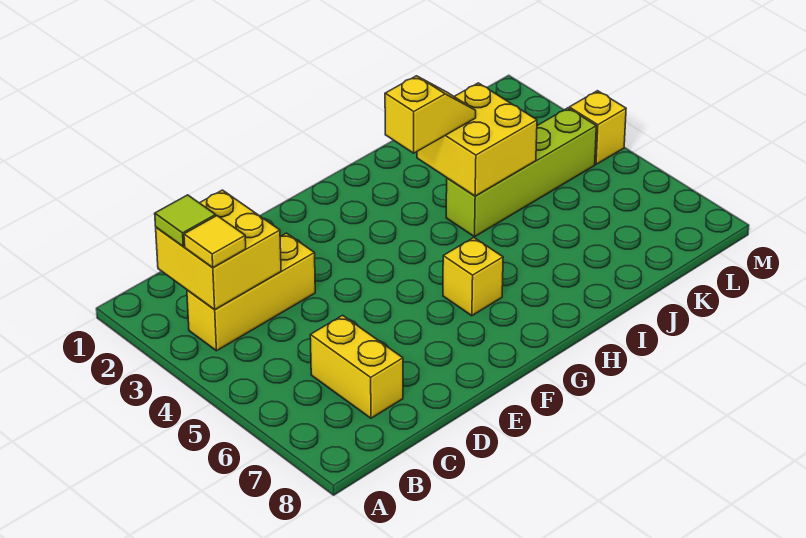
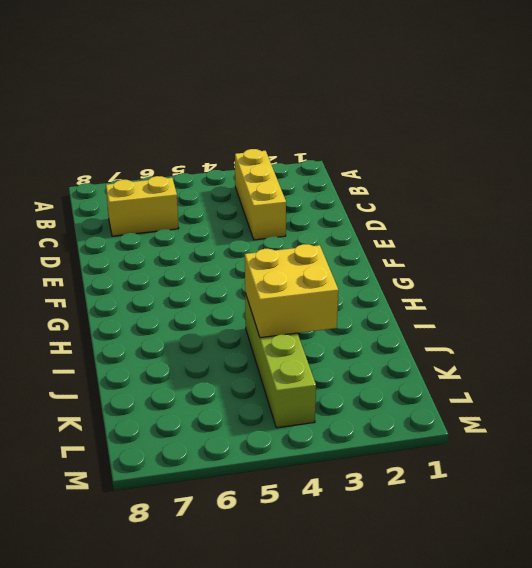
none -> yellow brick G6 level 1
none -> yellow brick M4 level 1

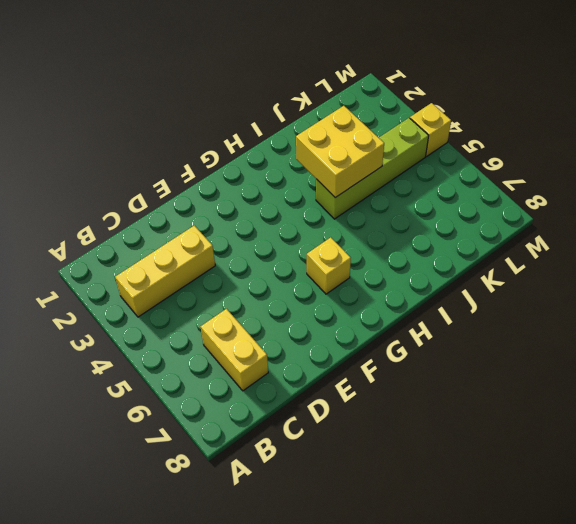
none -> yellow brick B2:C3 level 2
none -> lime tile B2 level 3

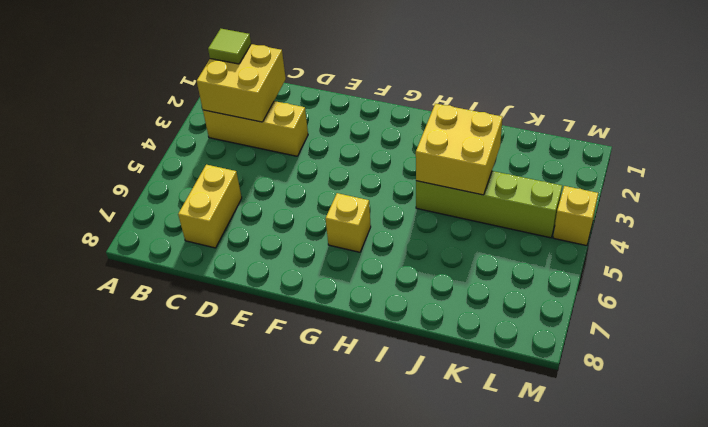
none -> yellow tile B3 level 3
none -> yellow slope H3:I3 level 3 top H

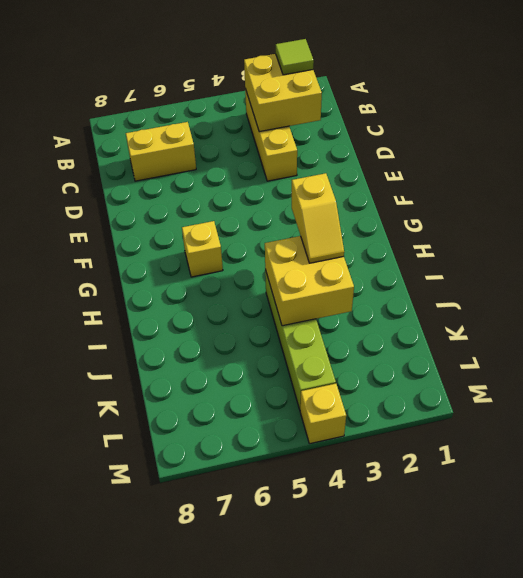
none -> yellow tile B3 level 3

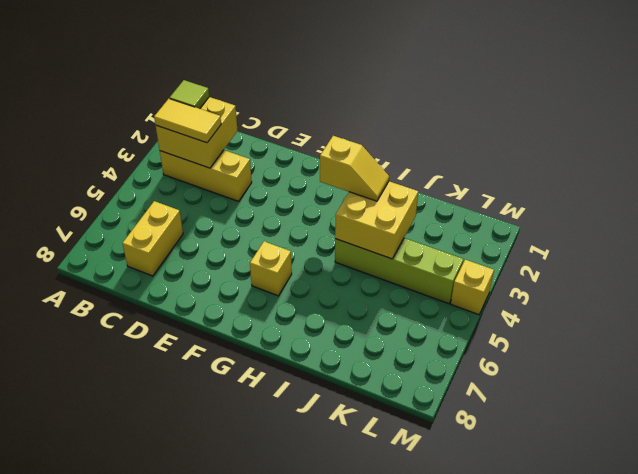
yellow tile B3:C3 level 3 -> yellow tile B3 level 3

